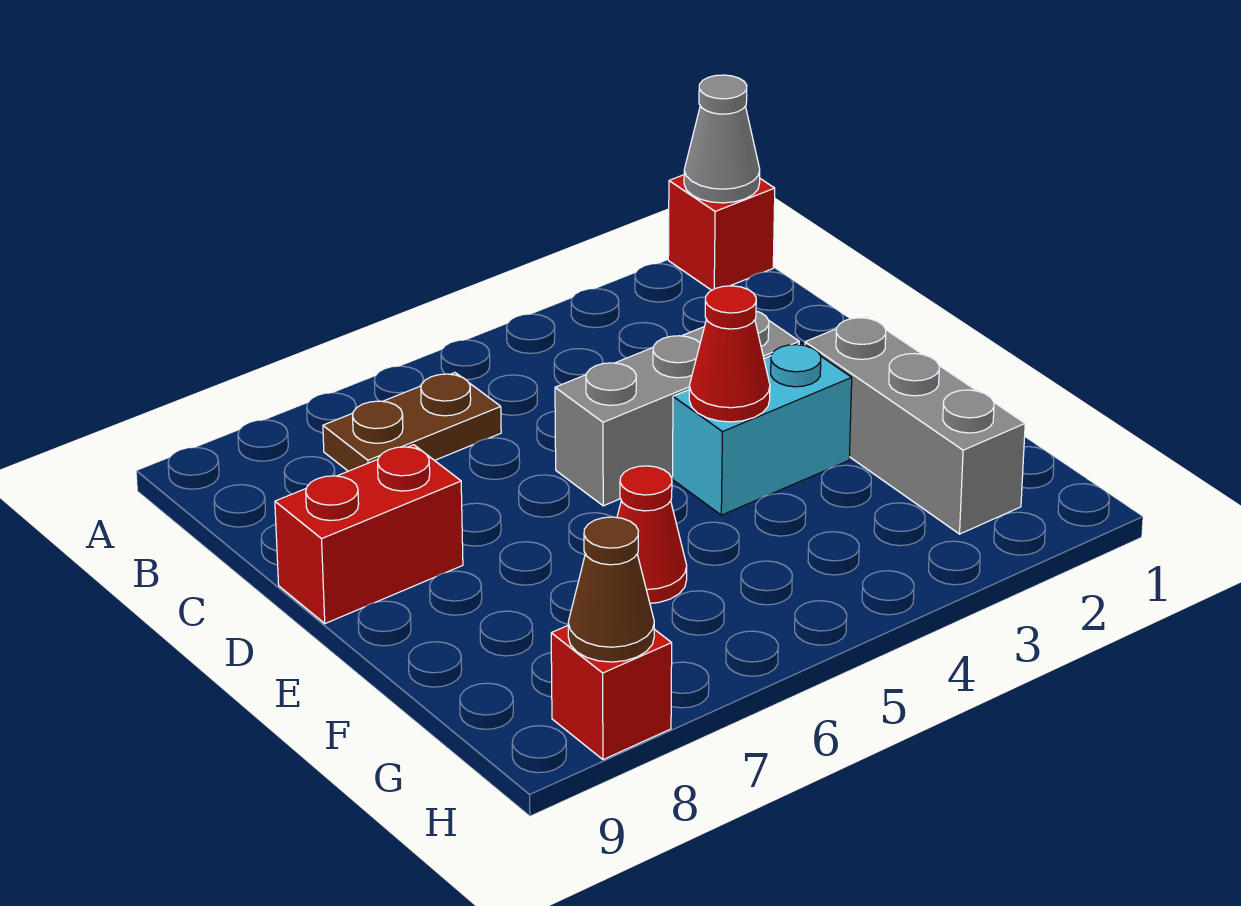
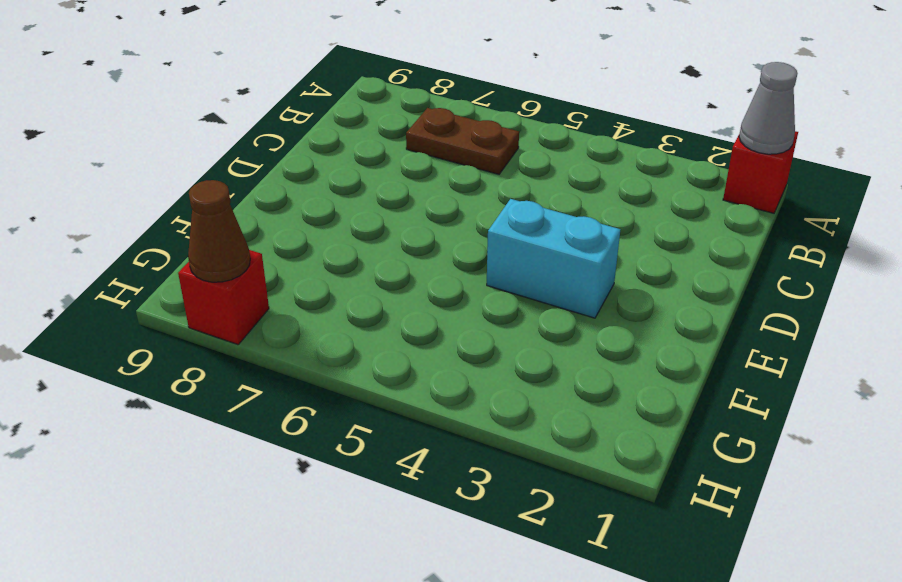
none -> grey brick D3:D5 level 1
none -> red brick D8:D9 level 1

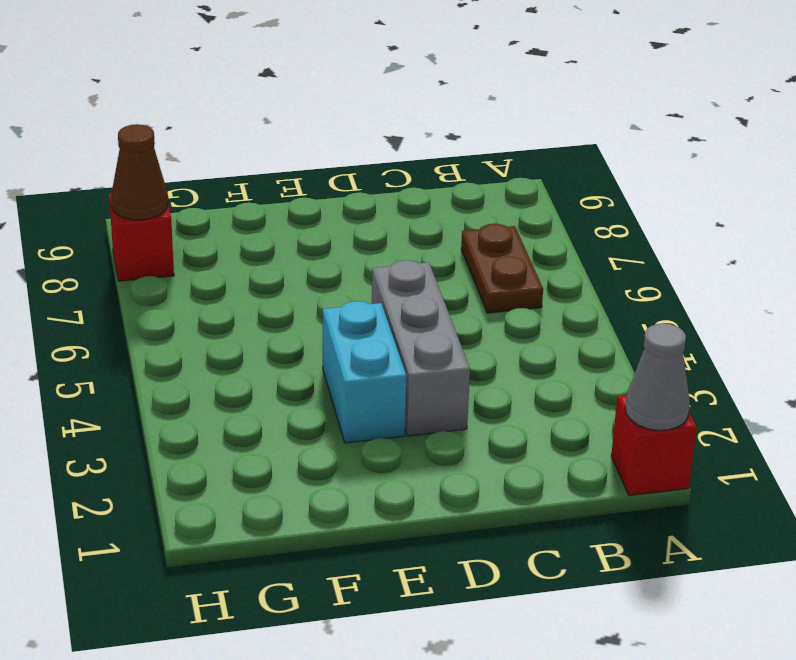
none -> red brick D8:D9 level 1
none -> grey brick E2:G2 level 1

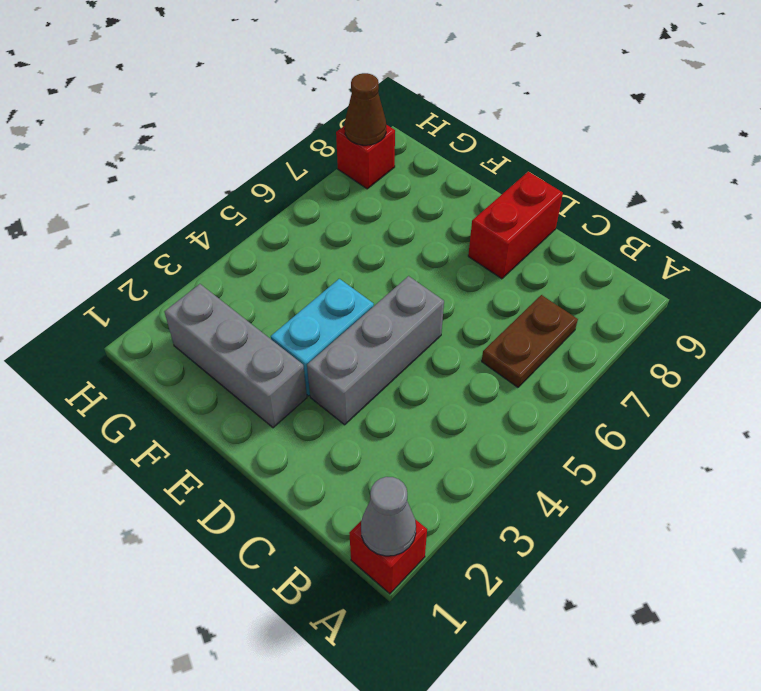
none -> red cone F6 level 1
none -> red cone E4 level 2

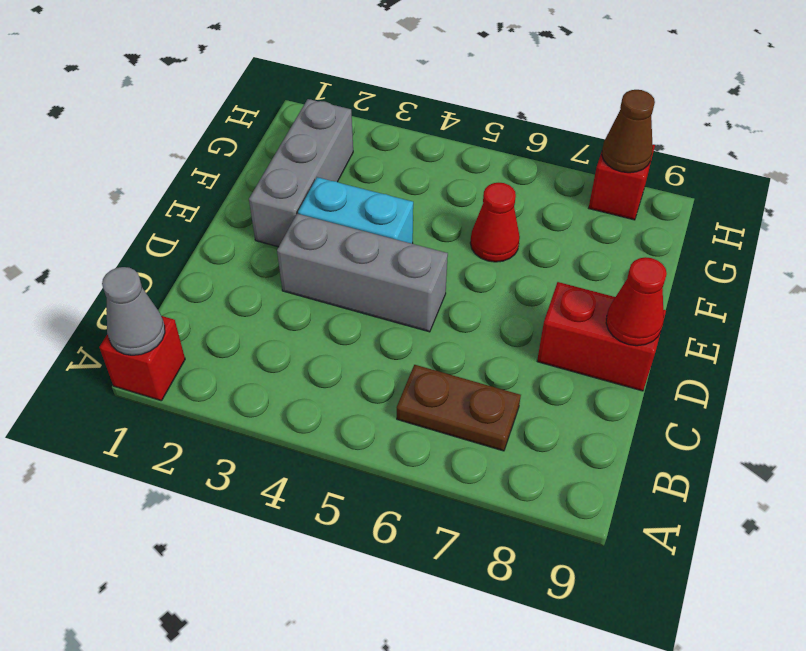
red cone D9 level 2 -> red cone E4 level 2

